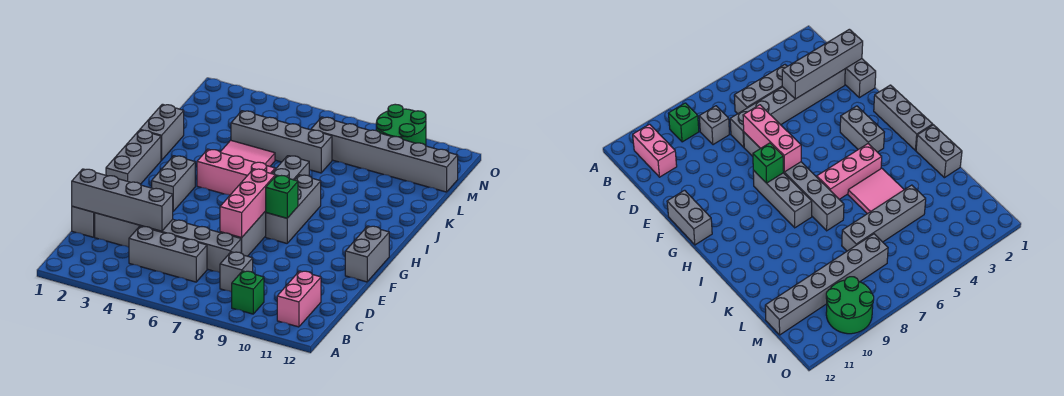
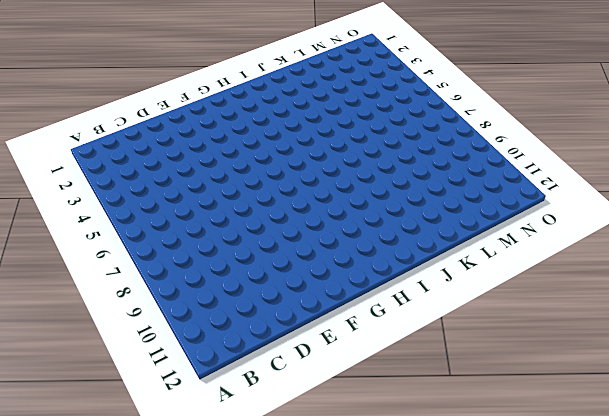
none -> green brick B9 level 1
none -> pink brick B11:C11 level 1
none -> grey brick C4:C6 level 1

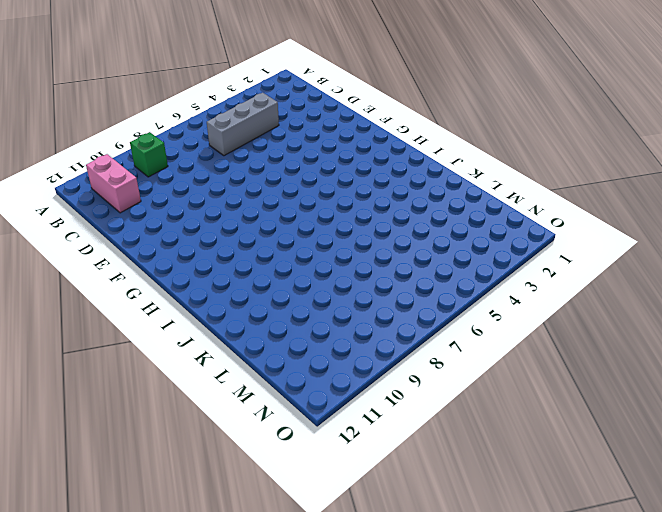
none -> grey brick C8 level 1
none -> grey brick D1:E1 level 1
none -> grey brick D2:D7 level 1

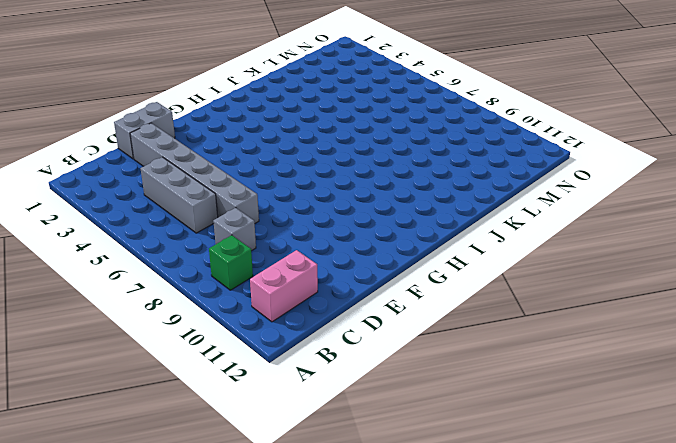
none -> grey brick E7:J7 level 1
none -> grey brick F12:G12 level 1
none -> grey brick G1:I1 level 1

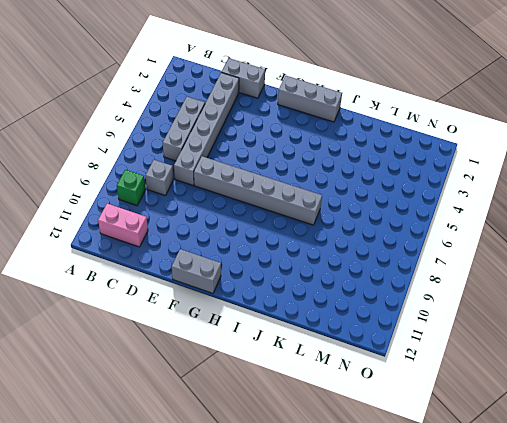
none -> grey brick G3:H3 level 1
none -> grey brick G8:I8 level 1
none -> pink brick I4:I6 level 1

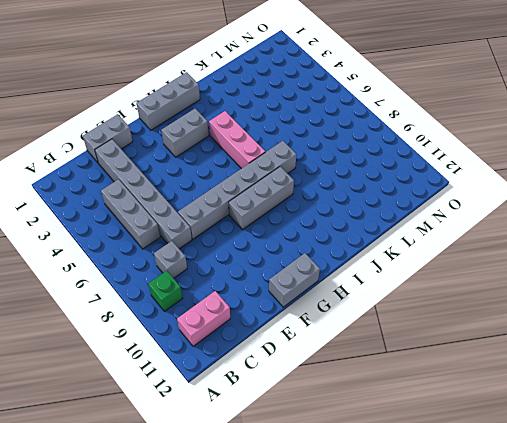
none -> grey brick J1:K1 level 1
none -> pink tile J4:K5 level 1
none -> grey brick L4:L7 level 1

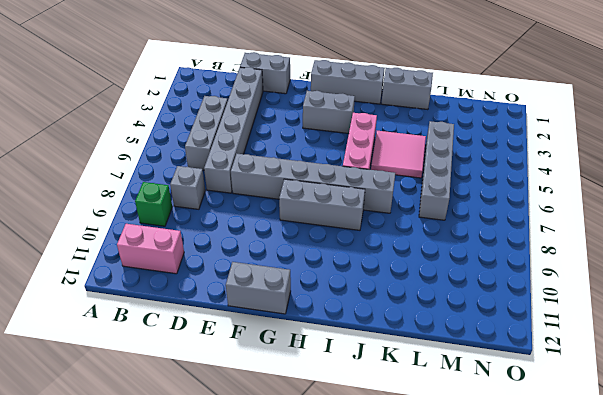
none -> grey brick M7:M12 level 1
none -> green round brick N9:O10 level 1
none -> grey brick D1:D4 level 2

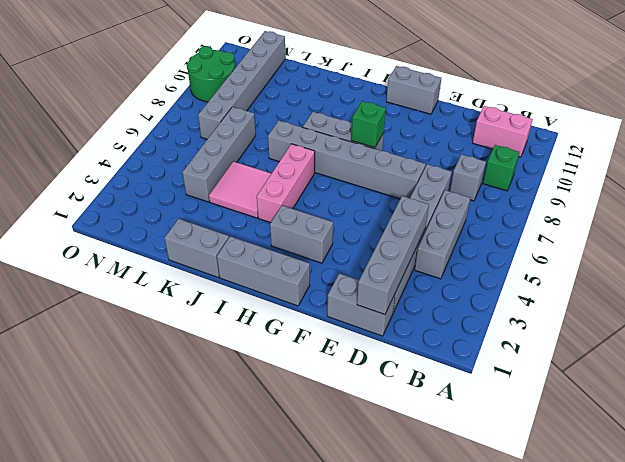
none -> pink brick E7:G7 level 2

